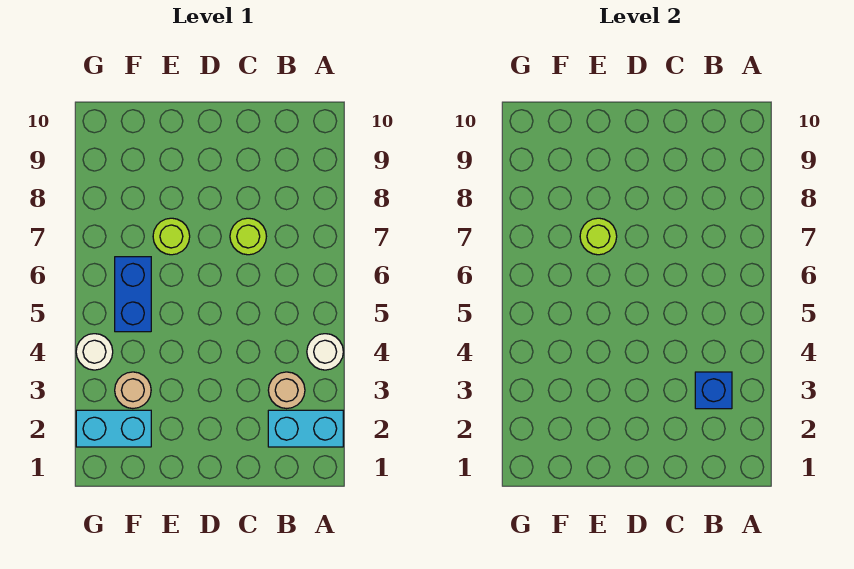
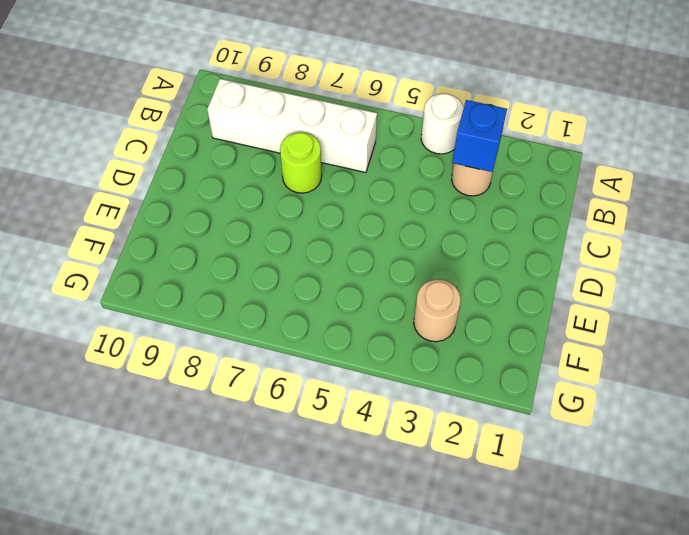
white brick B6:B9 level 1 -> none
none -> cyan brick A2:B2 level 1
none -> lime round brick E7 level 1

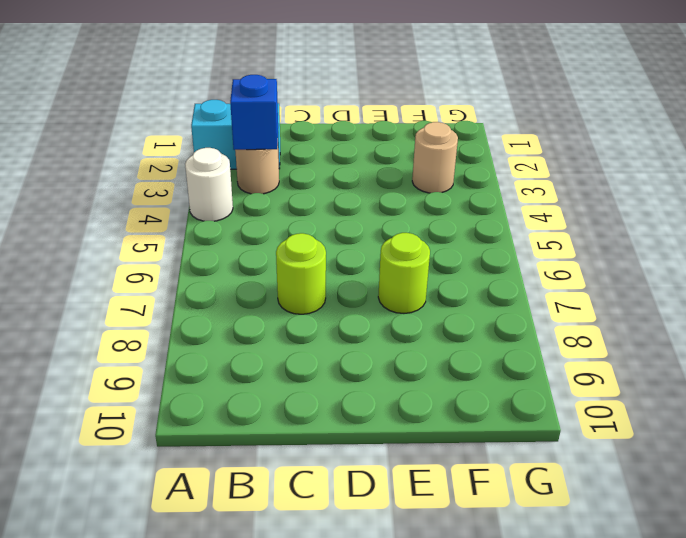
none -> cyan brick F2:G2 level 1
none -> blue brick F5:F6 level 1

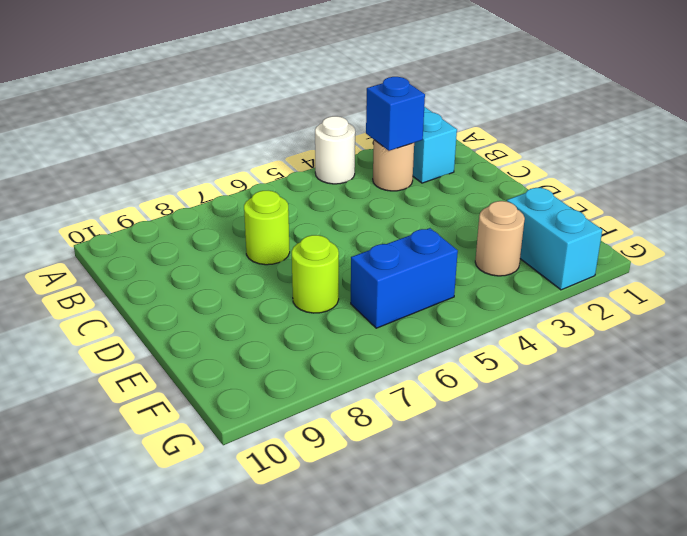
none -> white round brick G4 level 1
none -> lime round brick E7 level 2

